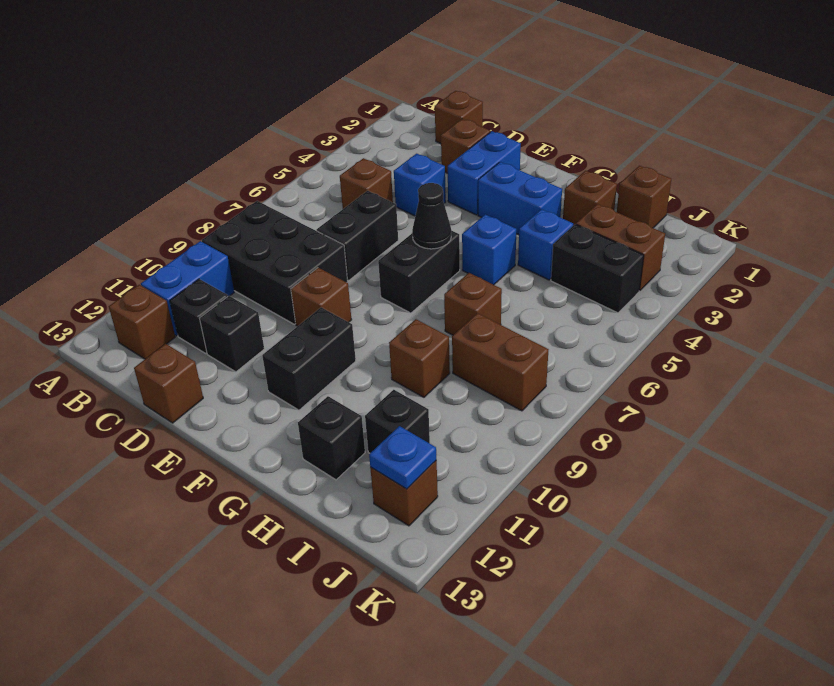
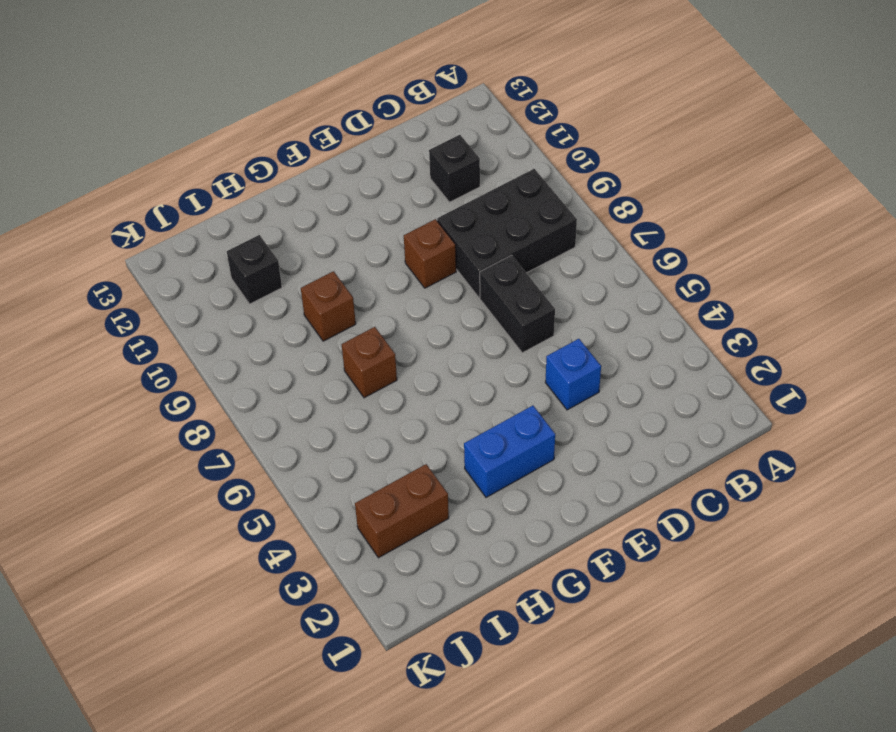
none -> blue brick B10:B11 level 1
none -> brown brick B12 level 1
none -> brown brick C1 level 1
none -> brown brick C5 level 1

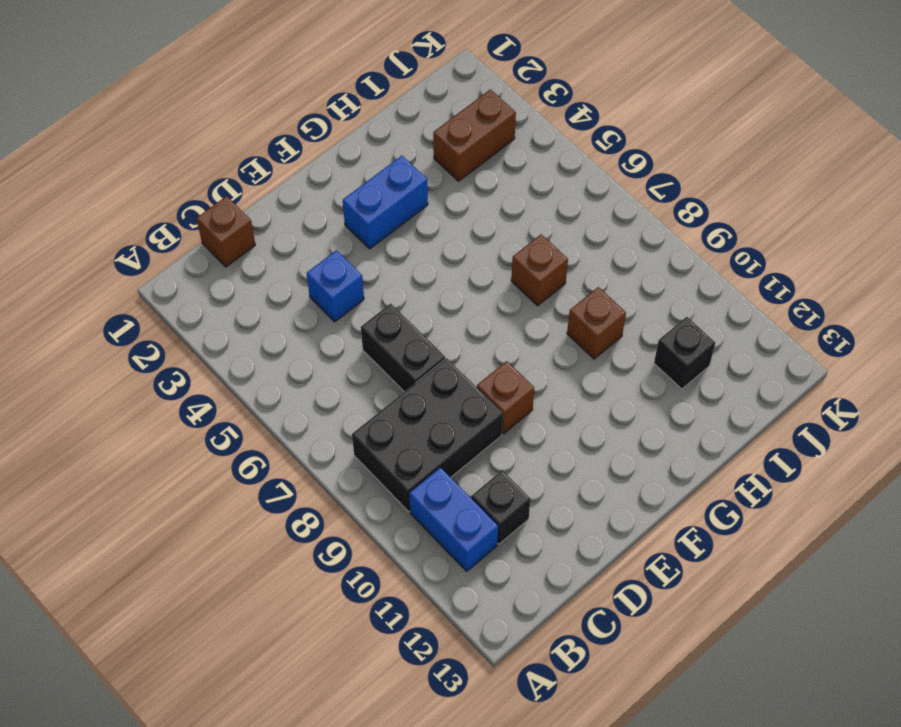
none -> brown brick B12 level 1
none -> brown brick C5 level 1
none -> brown brick D2 level 1
none -> black brick D11 level 1

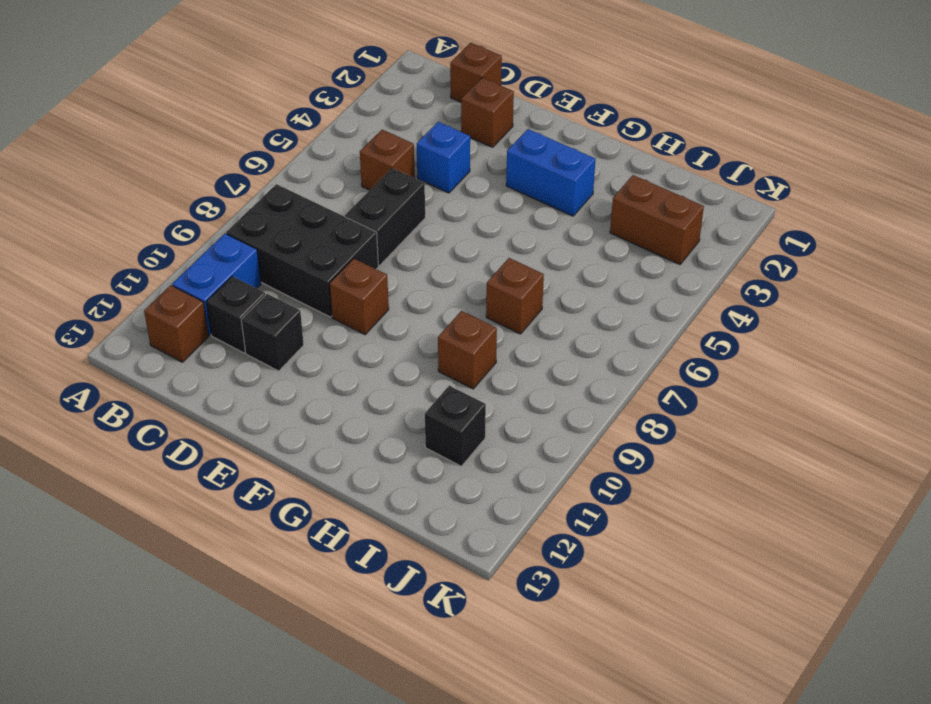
none -> brown brick D13 level 1
none -> blue brick E2:E3 level 1
none -> black brick F6:F7 level 1
none -> black brick F10:F11 level 1

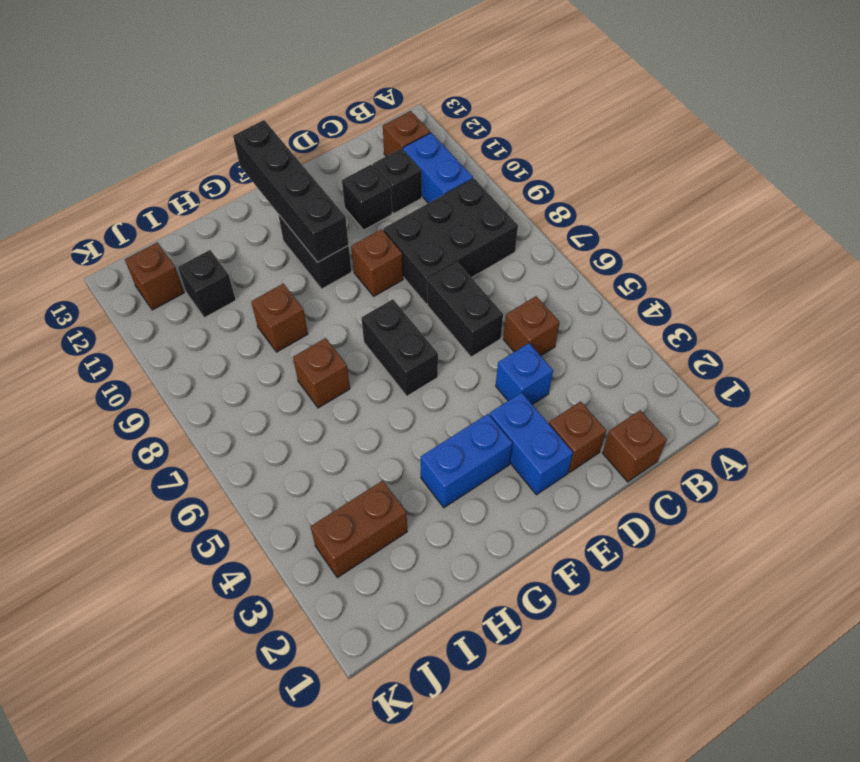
black brick F10:F13 level 2 -> none
none -> brown brick D13 level 1
none -> blue brick G5 level 1
none -> brown brick H2 level 1
none -> blue brick H4 level 1

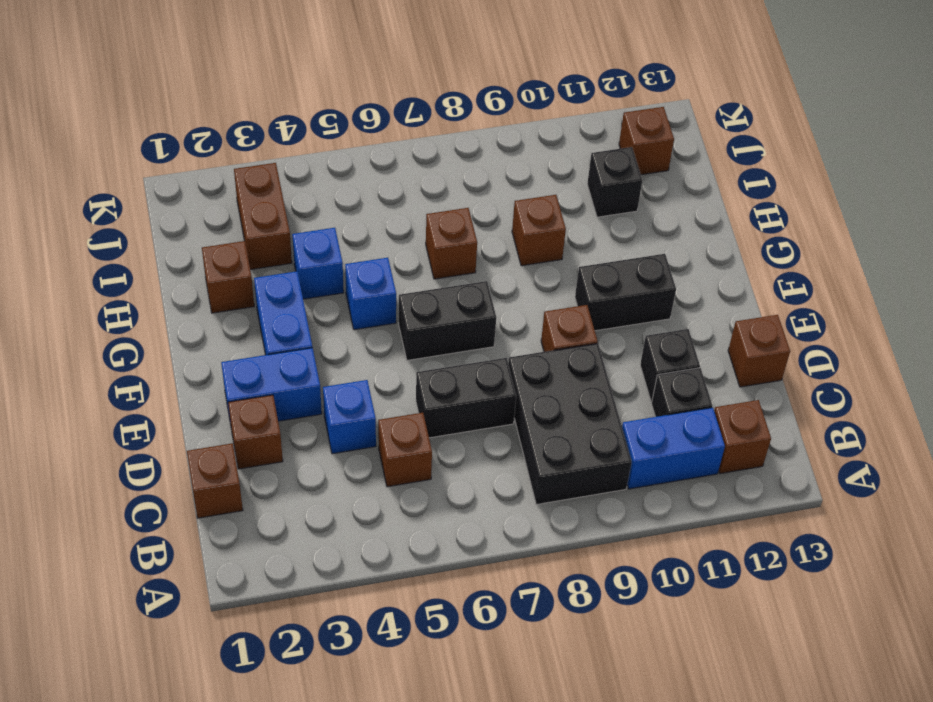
none -> black brick H12 level 1
none -> brown brick I1 level 1
none -> black brick I4:J4 level 1
none -> brown brick I8:J8 level 1

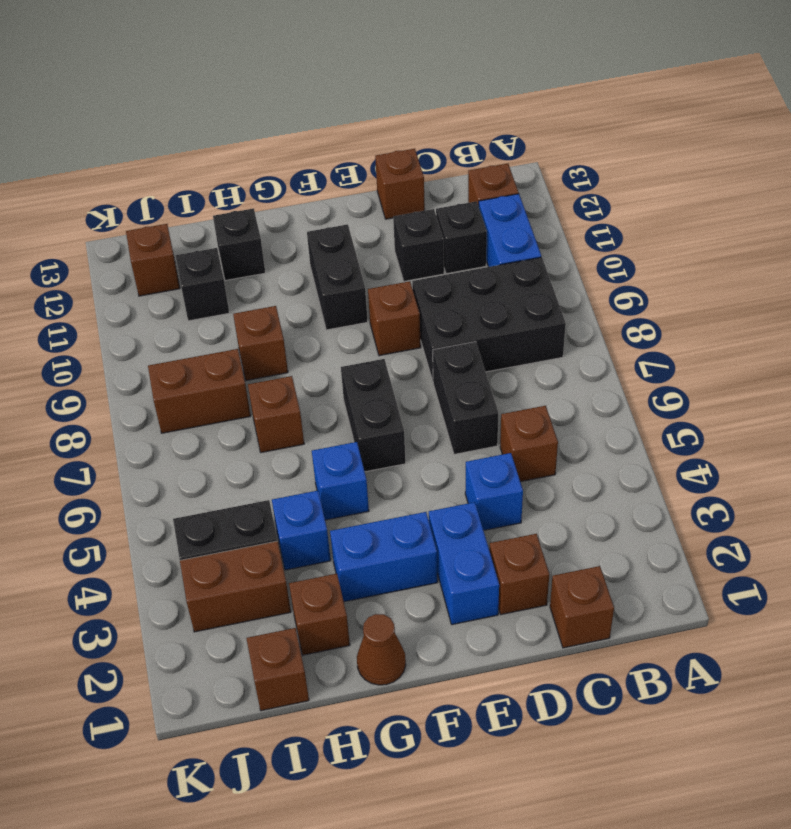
brown cone G1 level 1 -> none
none -> black cone F6 level 2
none -> blue plate J12 level 2

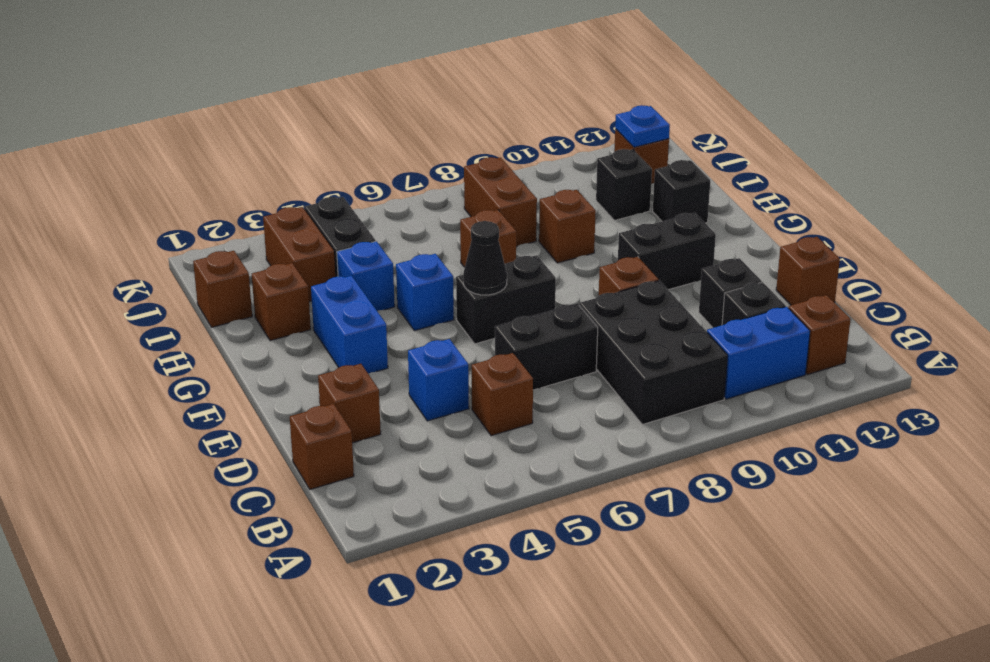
none -> blue brick E2:E3 level 1

